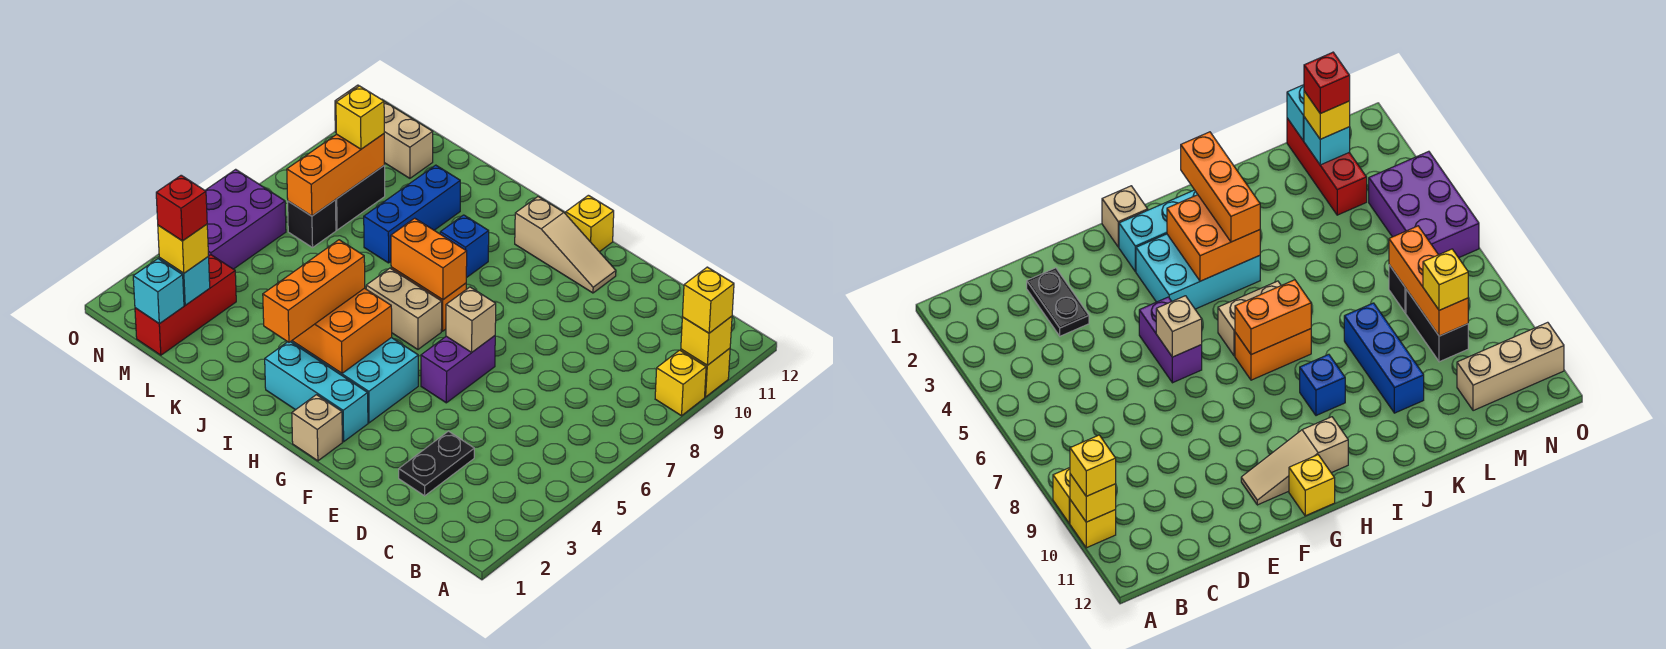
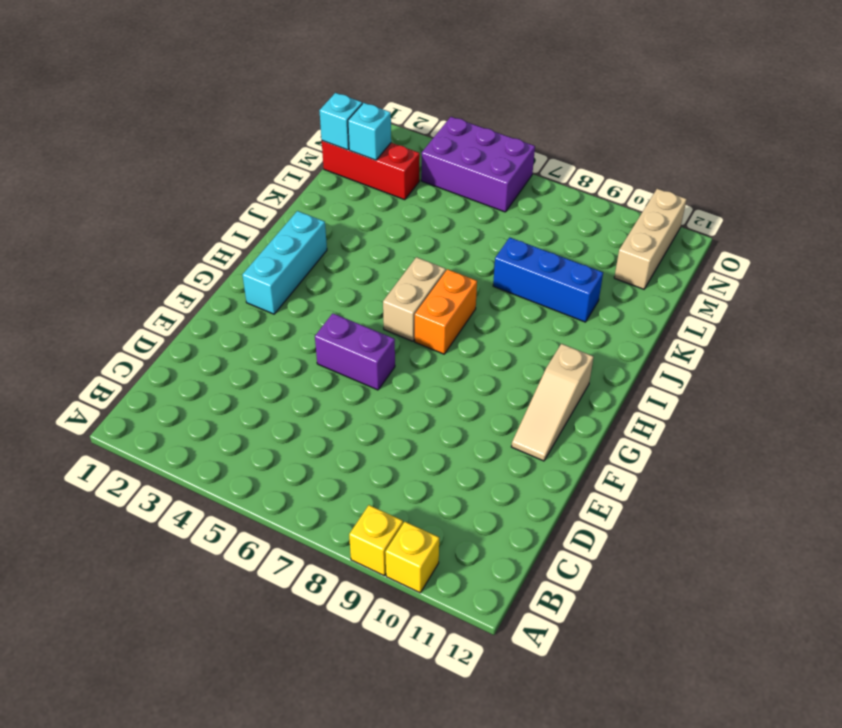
none -> black plate D2:D3 level 1
none -> tan brick G1 level 1
none -> cyan brick G3:I4 level 1
none -> yellow brick G12 level 1

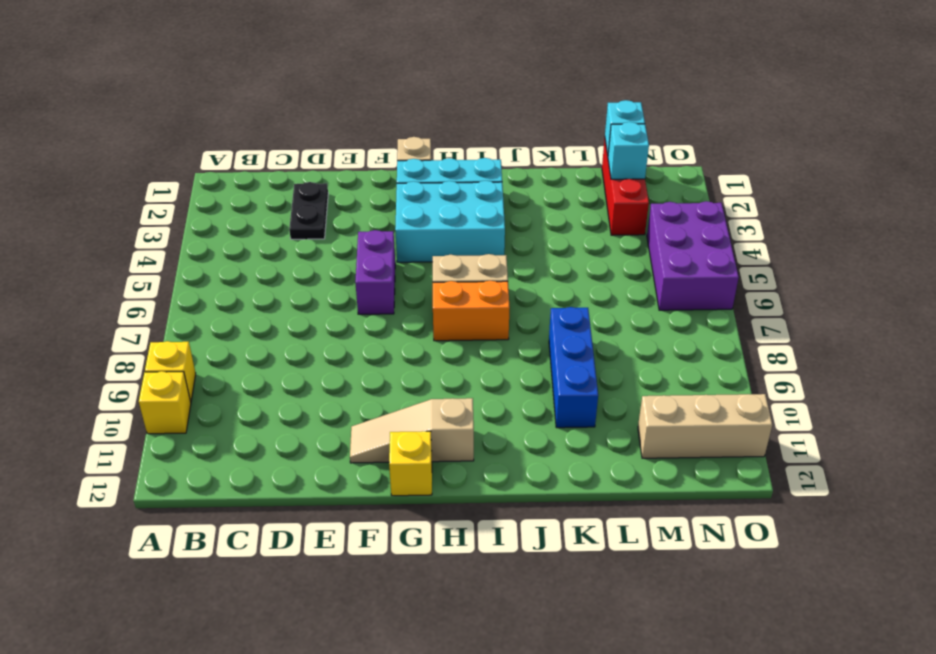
none -> blue brick I9 level 1
none -> black brick M7 level 1
none -> black brick M8:M9 level 1
none -> yellow brick A10 level 2

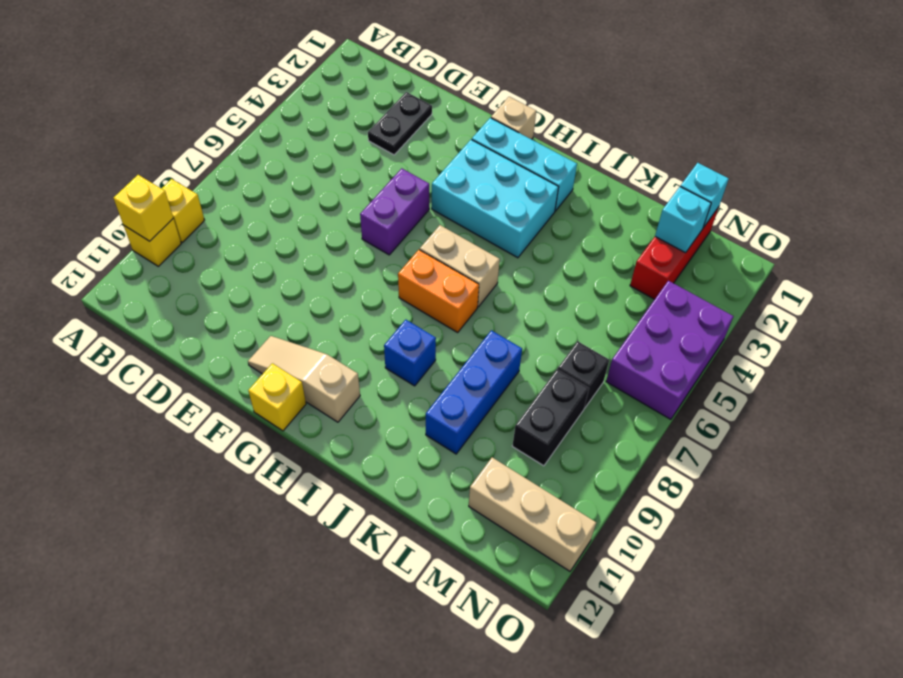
none -> tan brick F6 level 2
none -> orange brick H3:I4 level 2
none -> orange brick H7:I7 level 2
none -> orange brick M7:M9 level 2

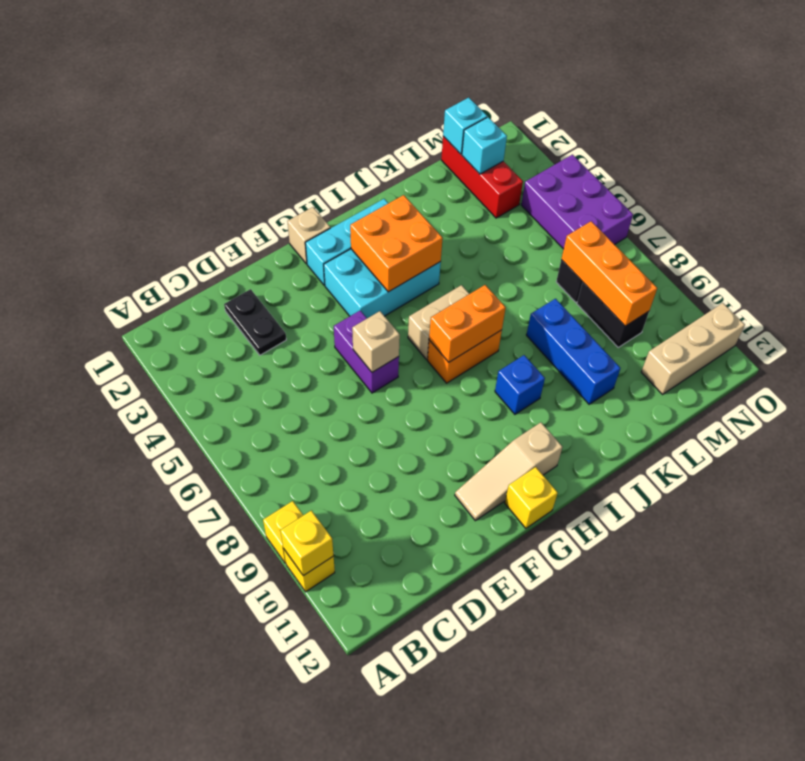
none -> yellow brick A10 level 3
none -> orange brick I2:I4 level 3
none -> yellow brick M2 level 3
none -> yellow brick M9 level 3

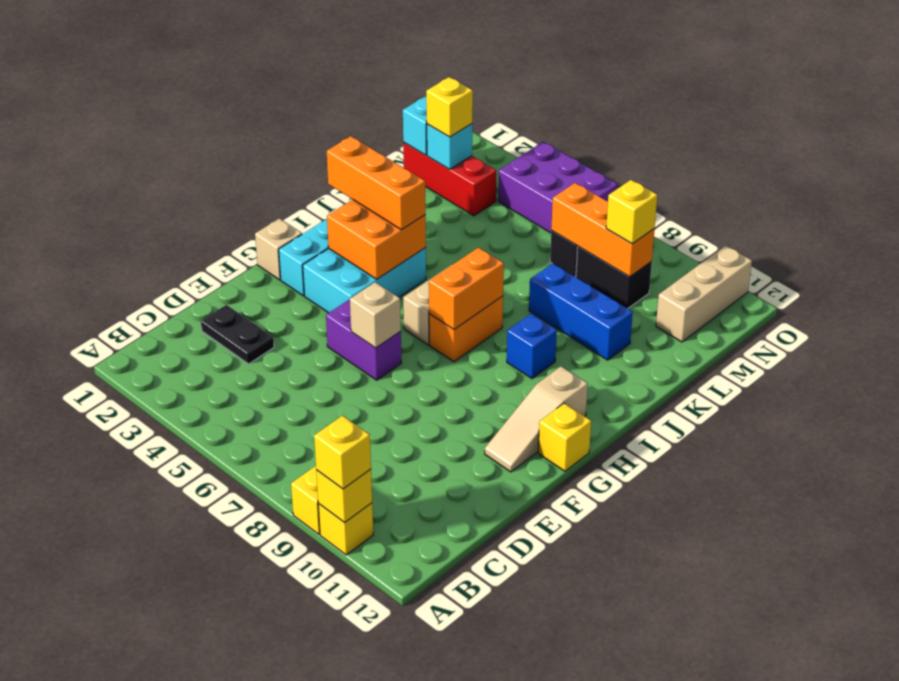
none -> red brick M2 level 4

